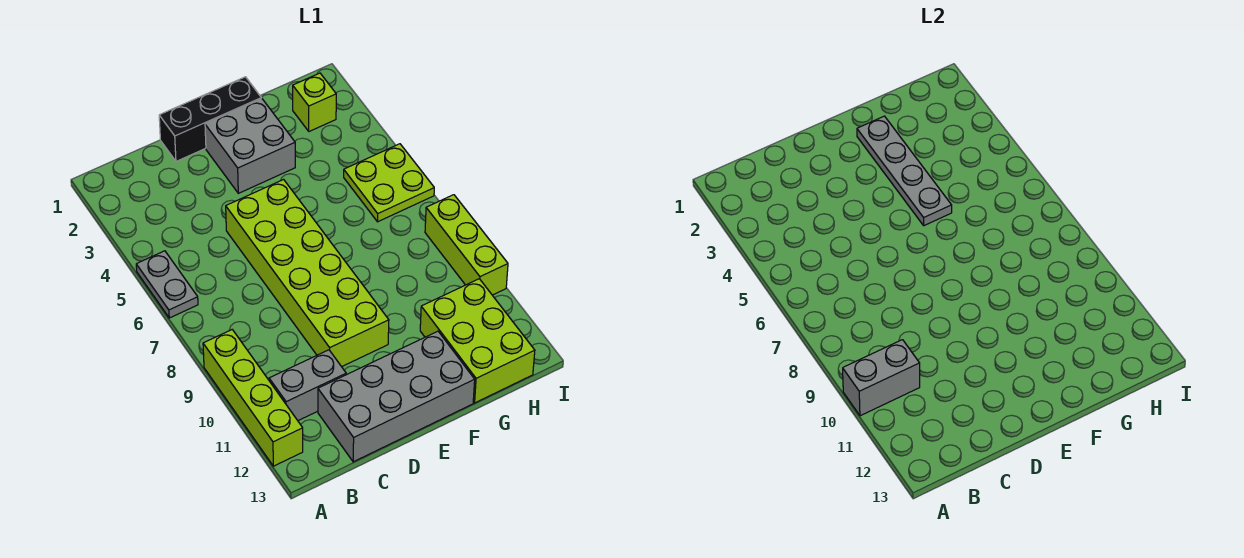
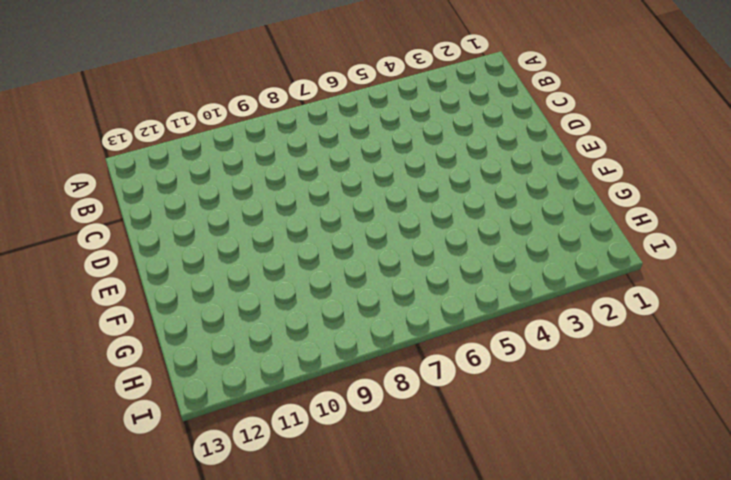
none -> grey plate A5:A6 level 1
none -> lime brick A9:A12 level 1
none -> grey brick B11:C11 level 1

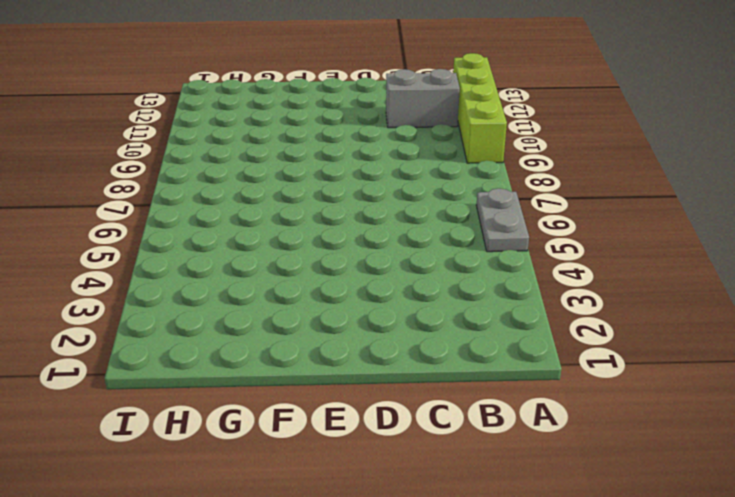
none -> grey brick C12:F13 level 1
none -> black brick D1:F1 level 1
none -> lime brick D5:E10 level 1

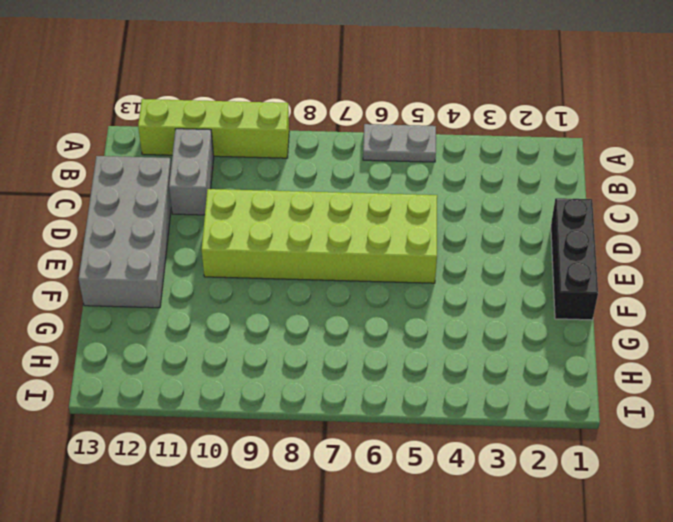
none -> grey brick E2:F3 level 1
none -> lime brick G11:H13 level 1
none -> lime brick H2 level 1

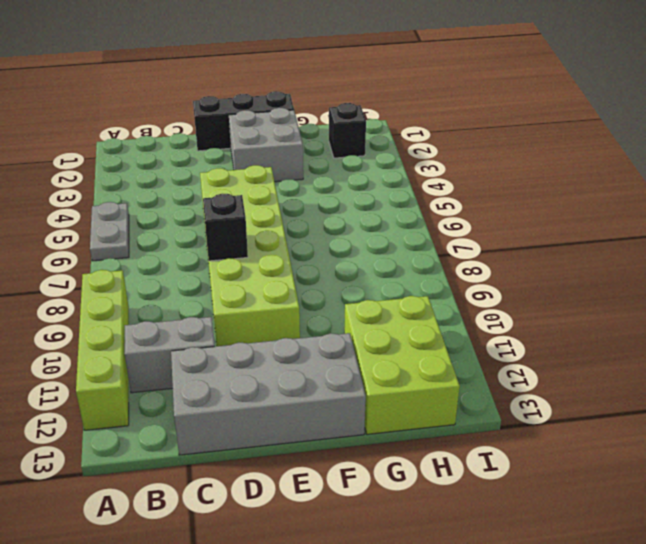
black brick D8 level 2 -> none
black brick H2 level 1 -> lime brick H2 level 1
none -> lime plate H5:I6 level 1
none -> lime brick I8:I10 level 1
none -> grey brick A10:B10 level 2

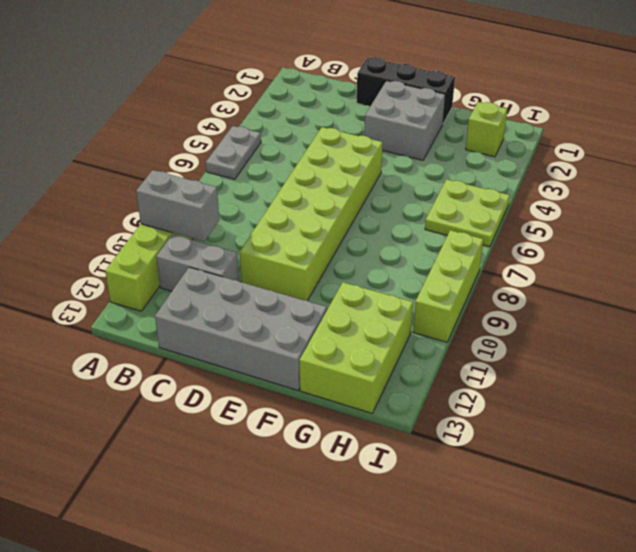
none -> grey plate F2:F5 level 2

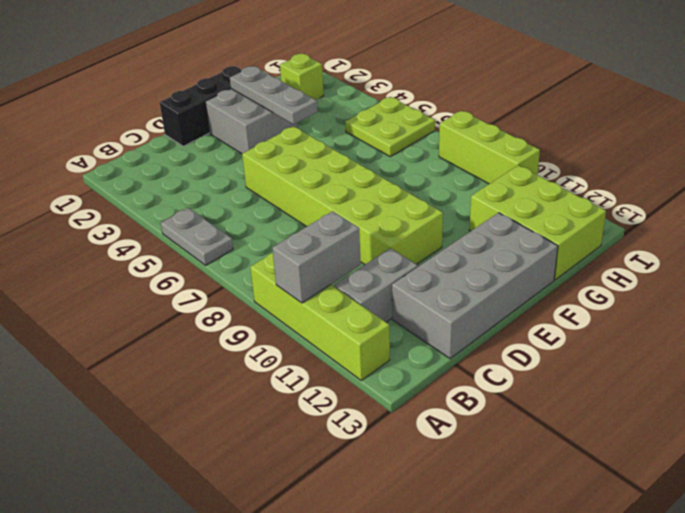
grey plate F2:F4 level 2 -> grey plate F2:F5 level 2

